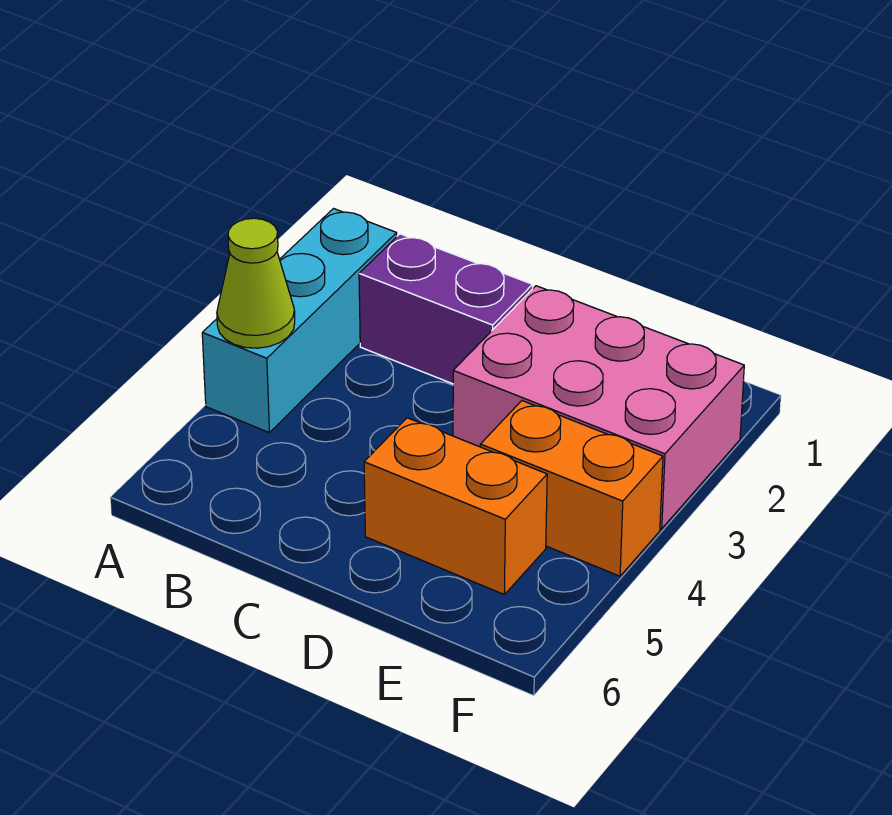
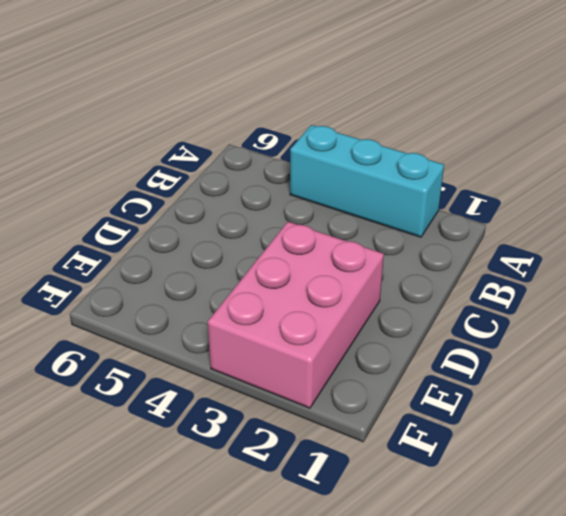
none -> purple brick B2:C2 level 1
none -> orange brick D5:E5 level 1

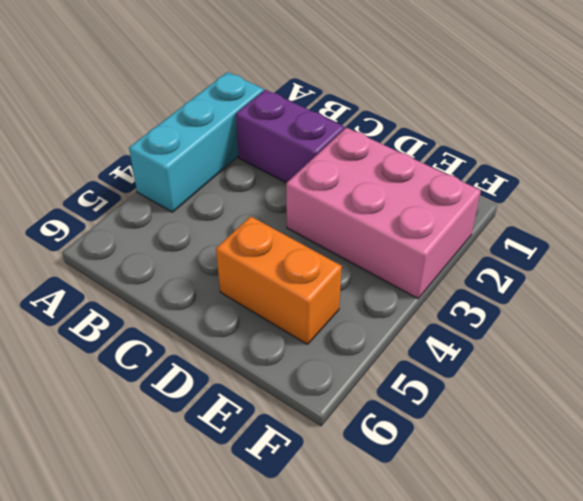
none -> orange brick E4:F4 level 1
none -> lime cone A4 level 2

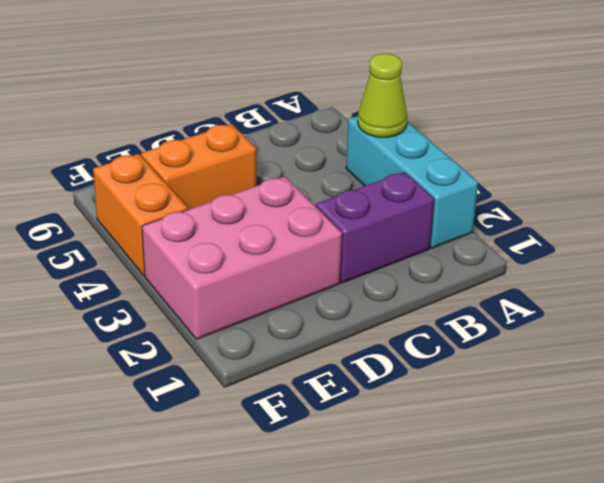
orange brick F4:F5 level 1 -> orange brick E4:F4 level 1

